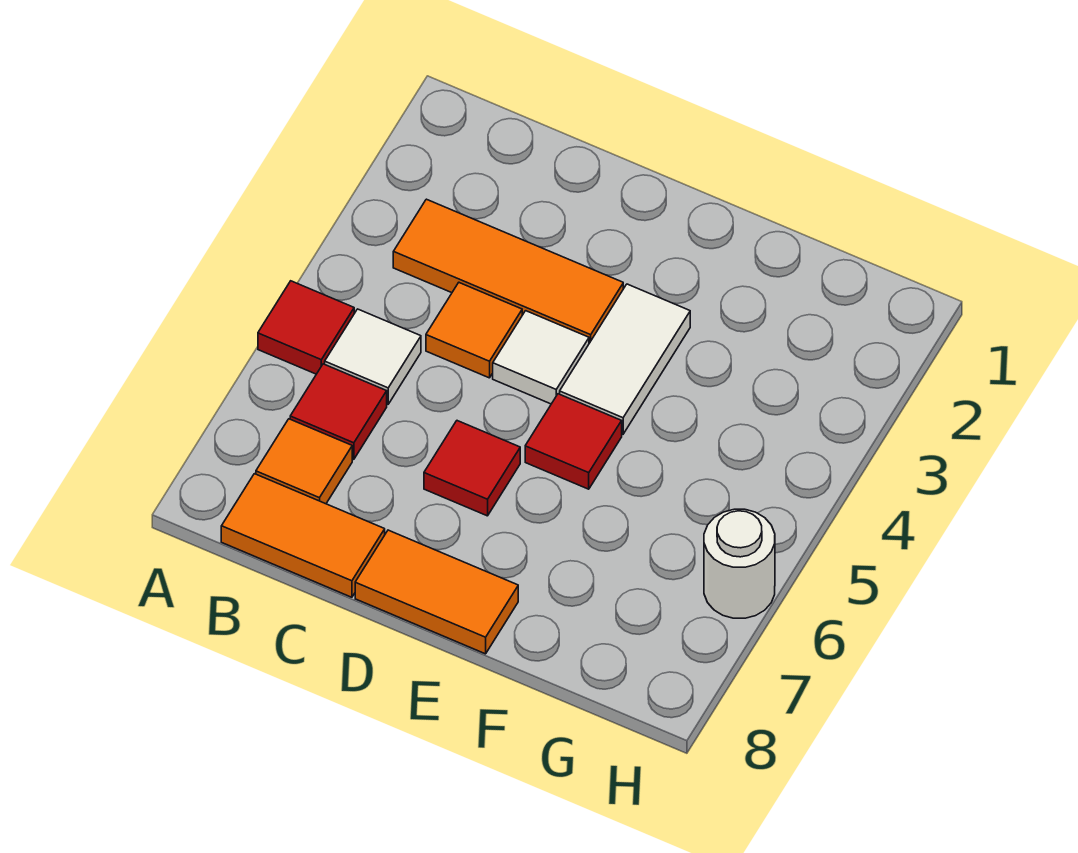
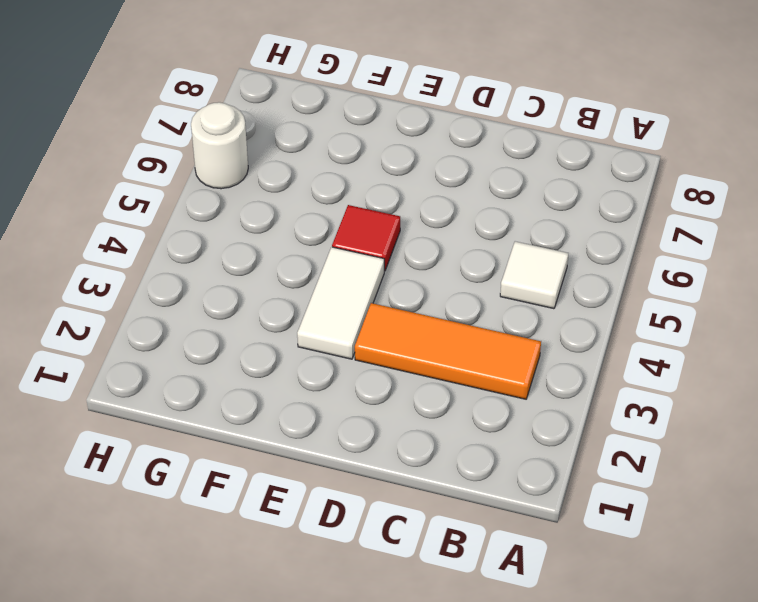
none -> red tile A5 level 1
none -> red tile B6 level 1
none -> orange tile B7 level 1

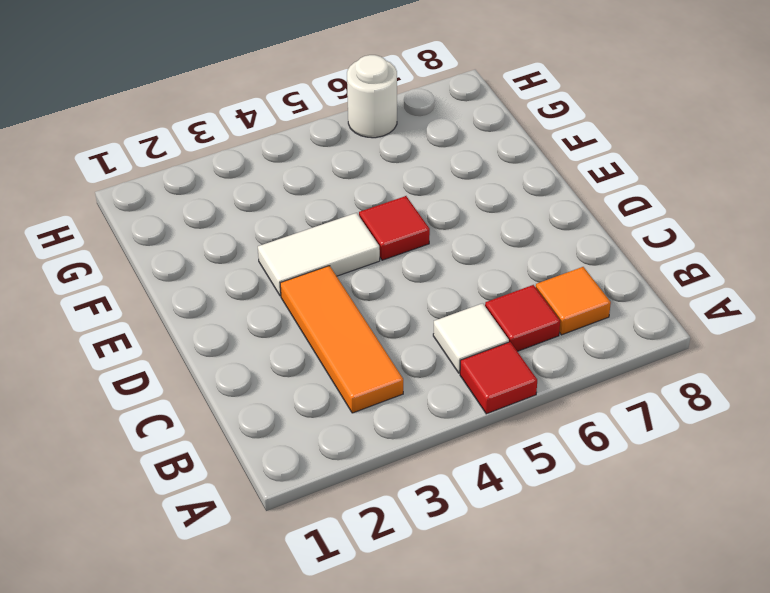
none -> orange tile B8:C8 level 1
none -> orange tile C4 level 1
none -> white tile D4 level 1

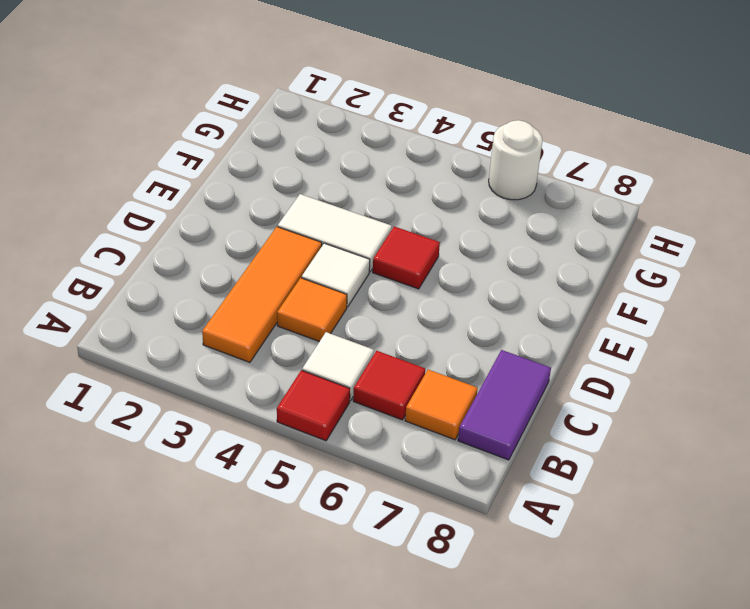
purple tile B8:C8 level 1 -> orange tile B8:C8 level 1
none -> red tile D6 level 1
none -> orange tile D8:E8 level 1

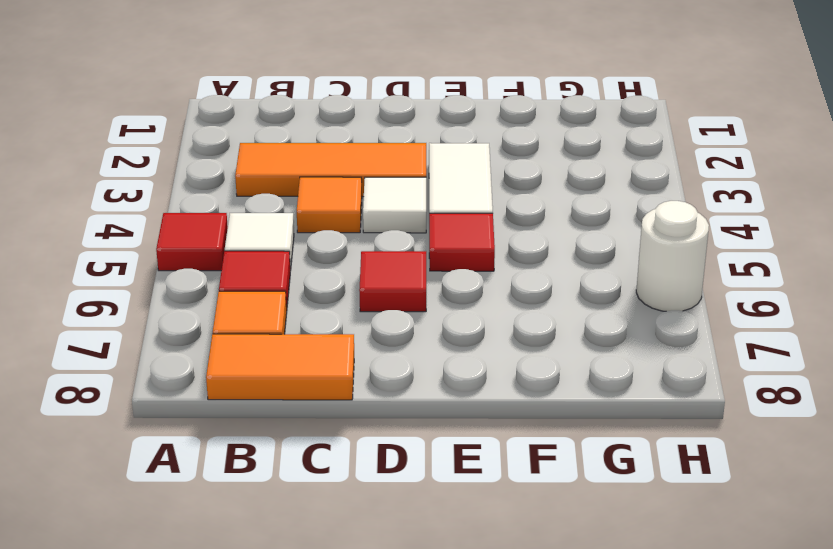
none -> orange tile D8:E8 level 1

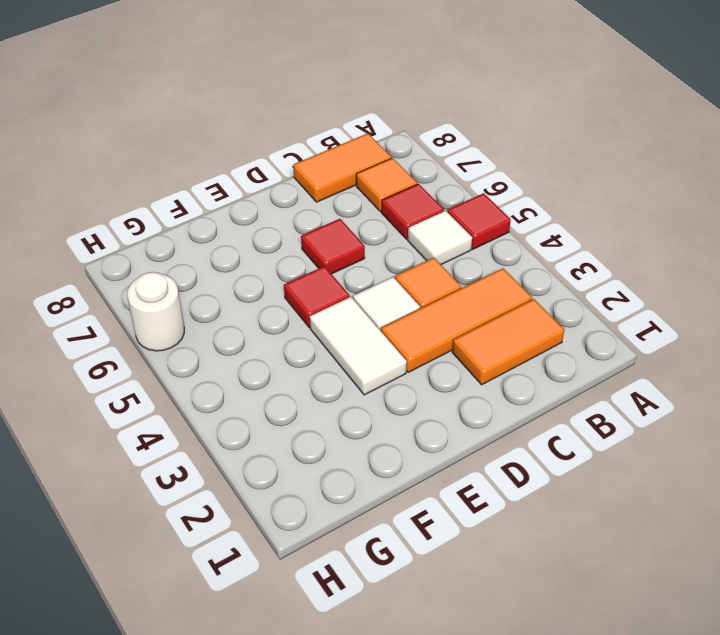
orange tile B2:C2 level 1 -> orange tile D8:E8 level 1

